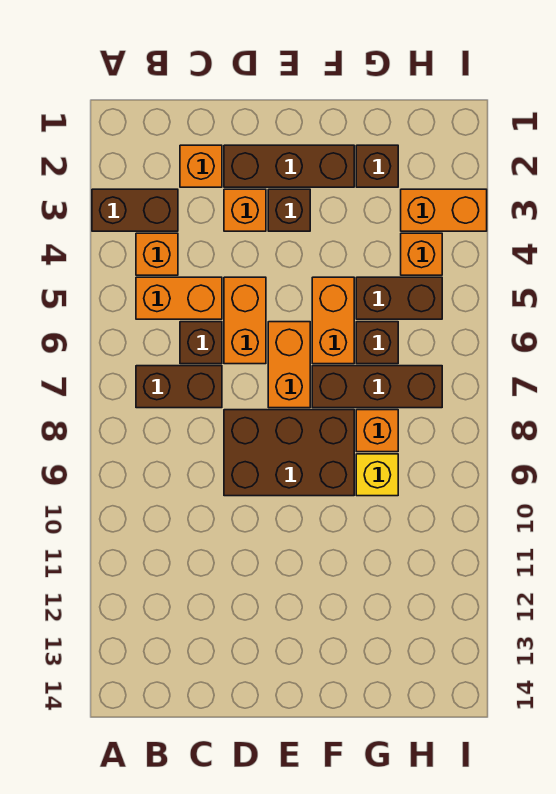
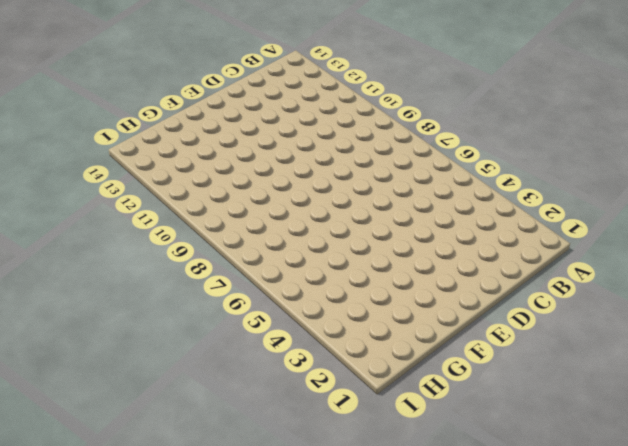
none -> brown brick A3:B3 level 1
none -> orange brick B4 level 1
none -> orange brick B5:C5 level 1

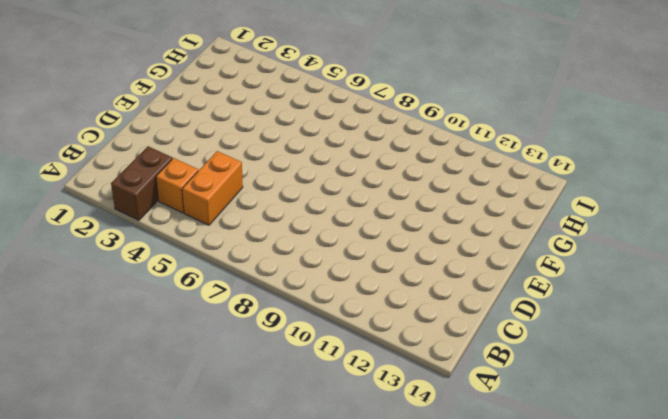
none -> brown brick B7:C7 level 1
none -> orange brick C2 level 1
none -> brown brick C6 level 1

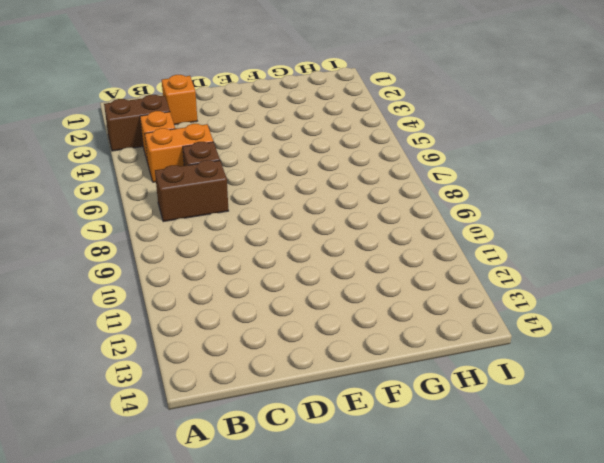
none -> brown brick D2:F2 level 1
none -> orange brick D3 level 1
none -> orange brick D5:D6 level 1

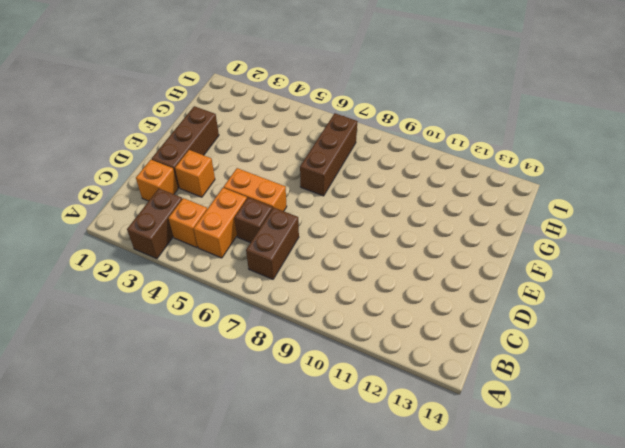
none -> brown brick D8:F9 level 1
none -> brown brick E3 level 1
none -> orange brick E6:E7 level 1

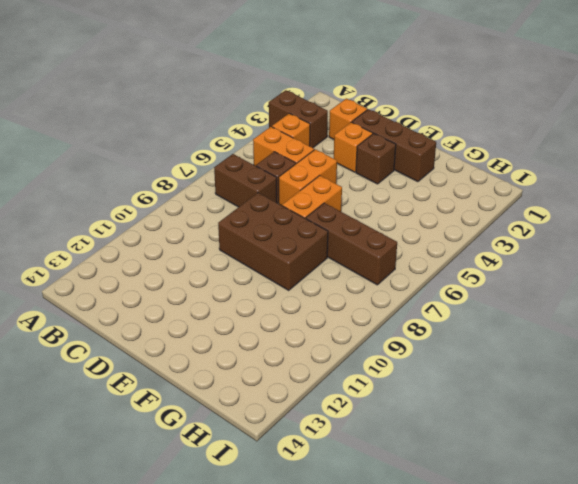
none -> orange brick F5:F6 level 1
none -> brown brick G2 level 1
none -> brown brick G5:H5 level 1

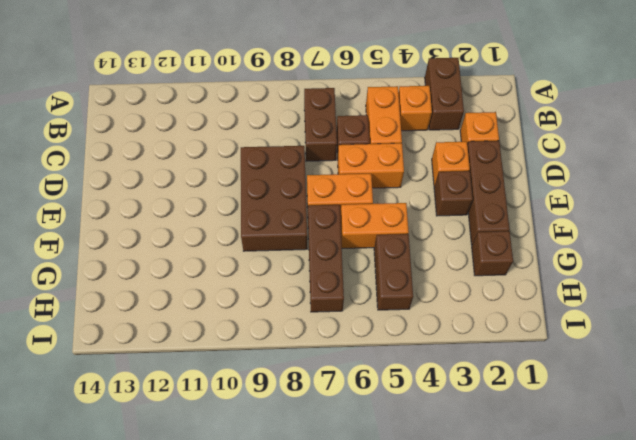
none -> brown brick G6 level 1
none -> orange brick G8 level 1
none -> yellow brick G9 level 1

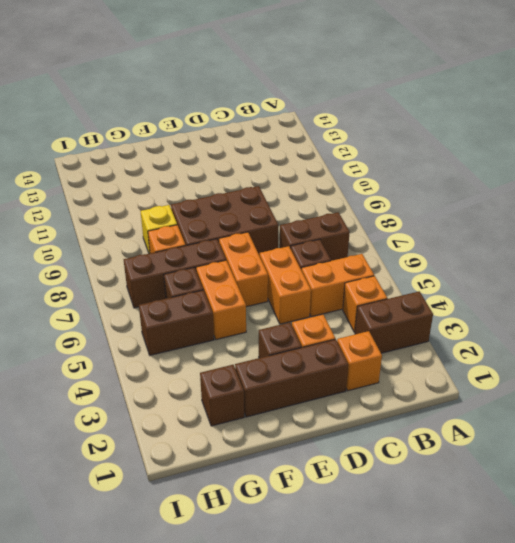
none -> orange brick H3:I3 level 1
none -> orange brick H4 level 1

